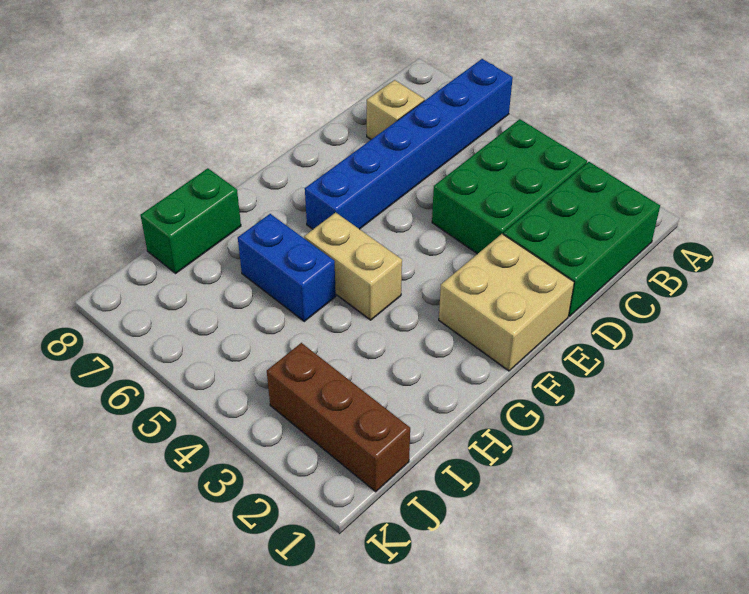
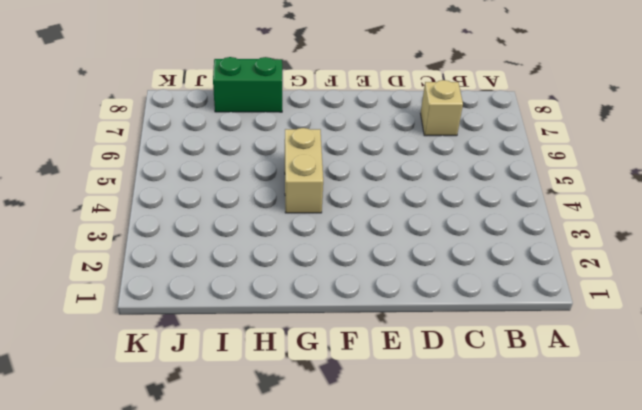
none -> blue brick A6:F6 level 1
none -> green brick B1:D2 level 1

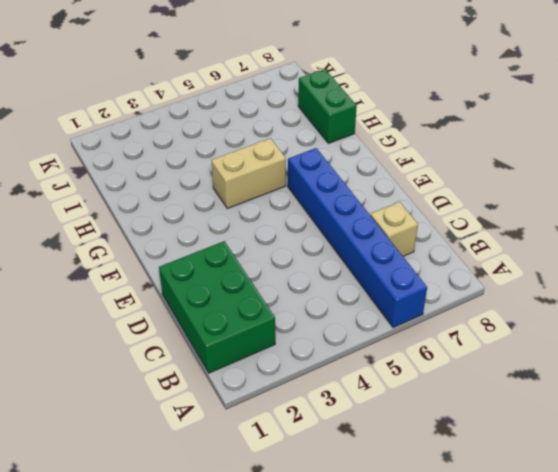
none -> green brick B3:D4 level 1
none -> tan brick E1:F2 level 1

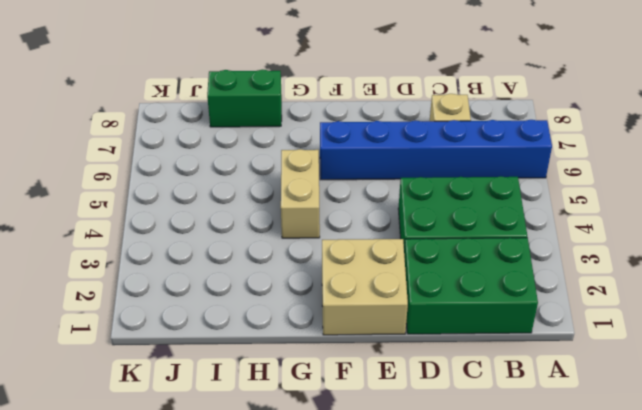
none -> blue brick H5:H6 level 1
none -> brown brick J1:J3 level 1

